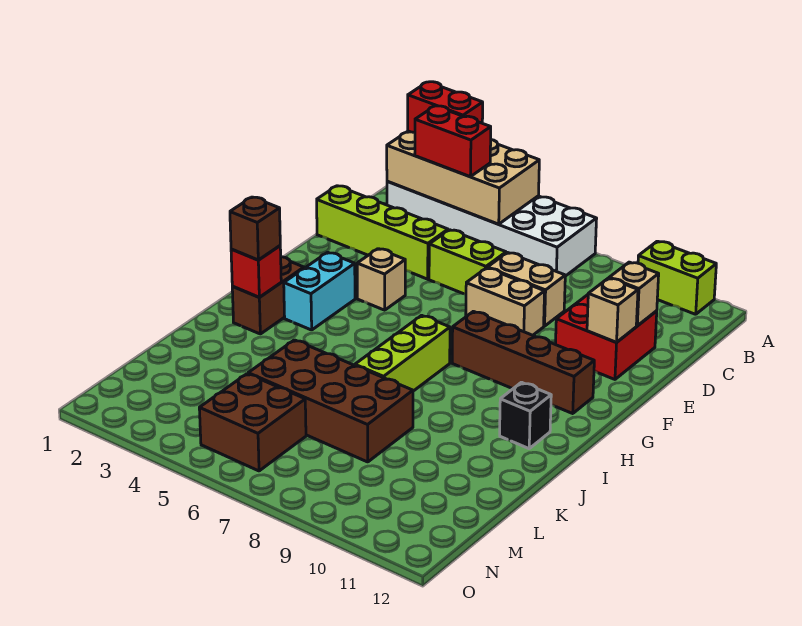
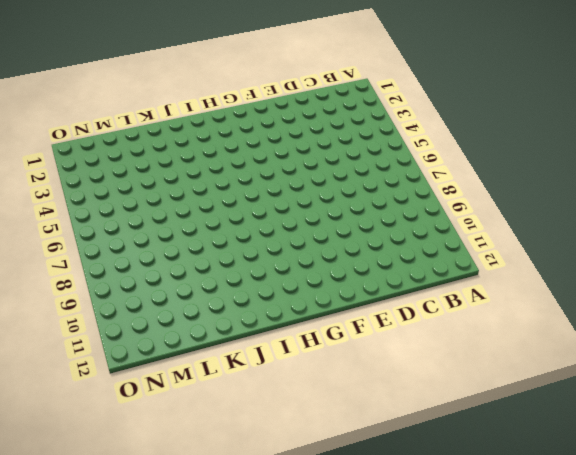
none -> white brick A2:B7 level 1
none -> lime brick A10:A11 level 1
none -> lime brick D1:D4 level 1

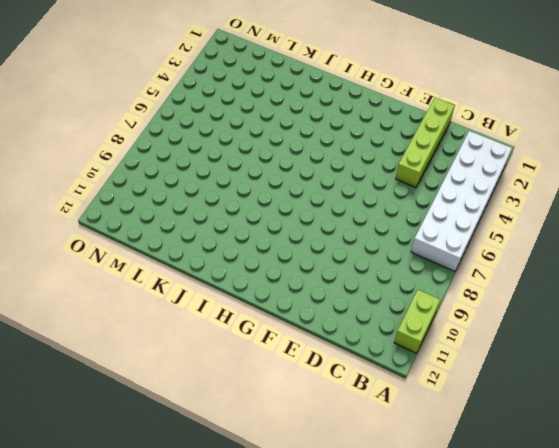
none -> lime brick D5:D6 level 1
none -> tan brick D7:D8 level 1
none -> red brick D10:E11 level 1

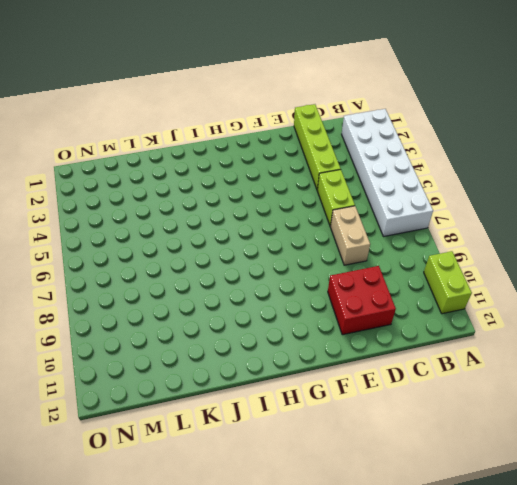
none -> tan brick E7:E8 level 1
none -> tan brick F4 level 1
none -> cyan brick G3:H3 level 1

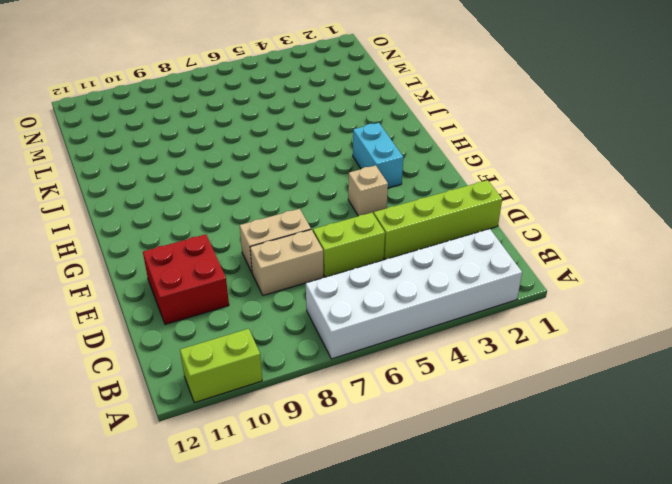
none -> brown brick G8:G11 level 1
none -> brown brick H2:I2 level 1
none -> lime brick H7:J7 level 1

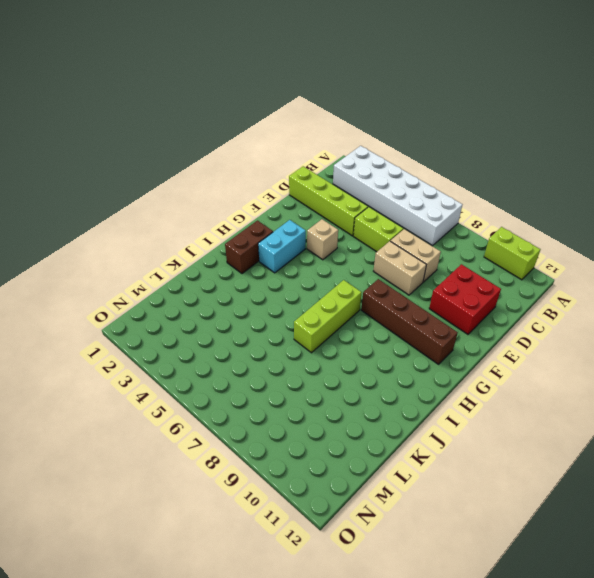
none -> black brick I11 level 1
none -> brown brick K5:L8 level 1
none -> brown brick M5:N6 level 1

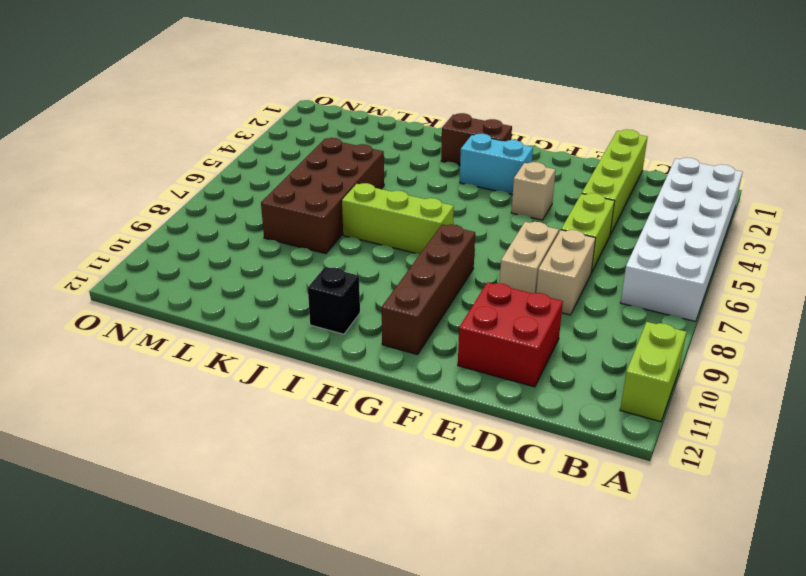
none -> brown brick M5:N6 level 1
none -> tan brick A2:B5 level 2
none -> tan brick D11 level 2

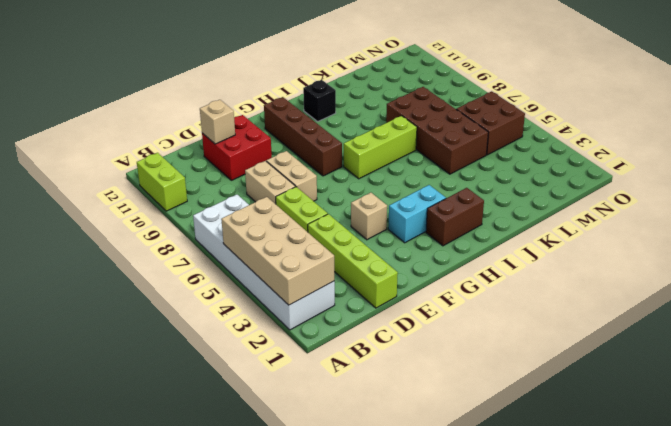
none -> tan brick E11 level 2
none -> red brick I2 level 2
none -> red brick A2:A3 level 3

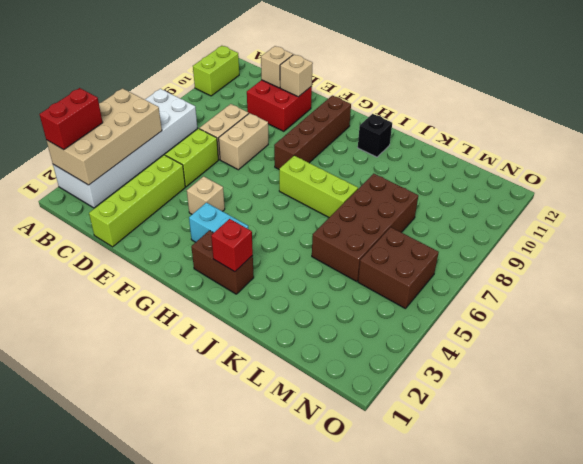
none -> red brick B3:B4 level 3
none -> brown brick I2 level 3

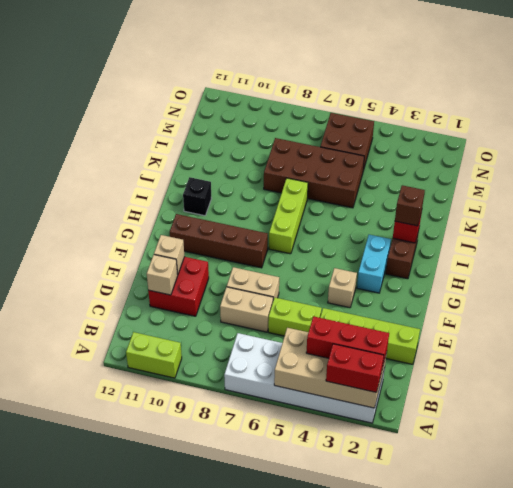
red brick B2:B4 level 3 -> red brick B3:B4 level 3

